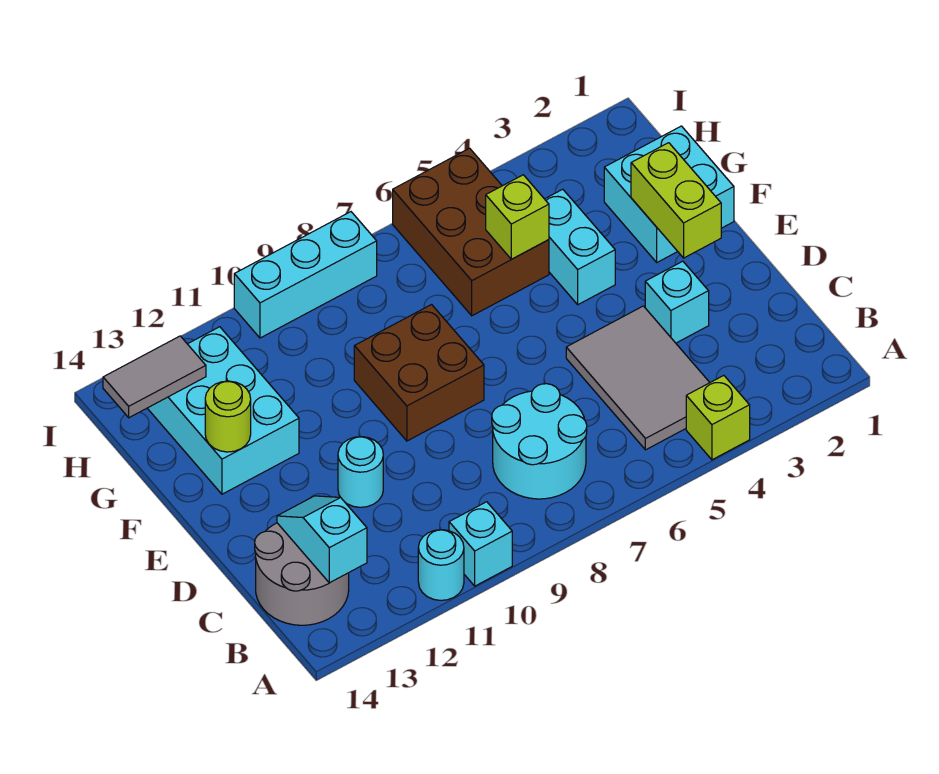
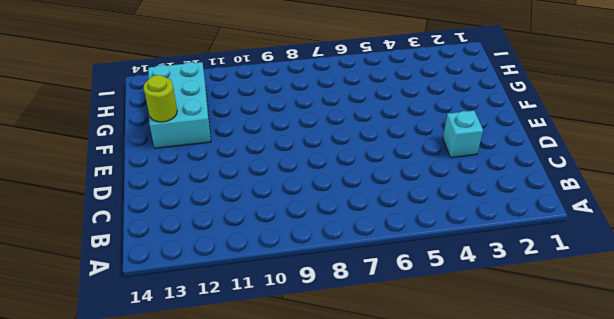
none -> lime brick A4 level 1
none -> cyan brick A10 level 1
none -> cyan round brick A11 level 1

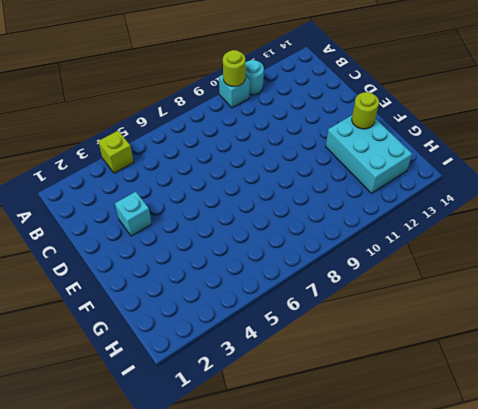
lime round brick A10 level 2 -> none
none -> grey tile B4:D5 level 1
none -> cyan round brick B7:C8 level 1
none -> grey round brick B13:C14 level 1

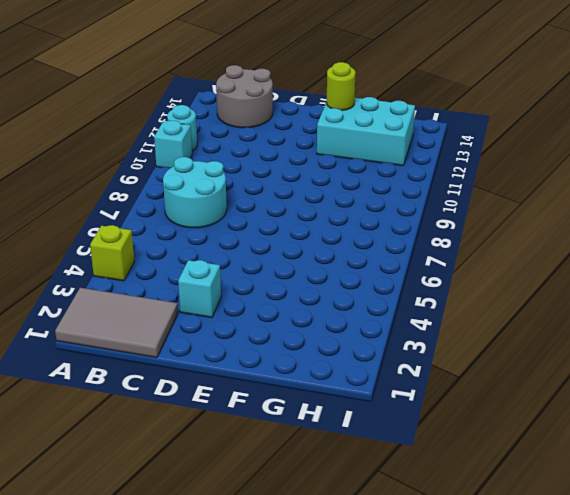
grey tile A1:C2 level 1 -> grey tile B4:D5 level 1
none -> cyan round brick D11 level 1
none -> brown brick E8:F9 level 1
none -> cyan brick F1:G2 level 1

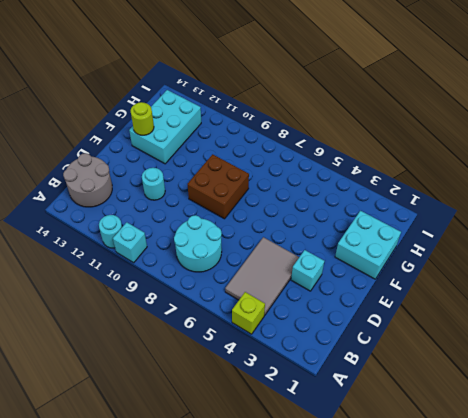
none -> cyan brick F4:G4 level 1
none -> brown brick G5:I6 level 1
none -> cyan brick I8:I10 level 1

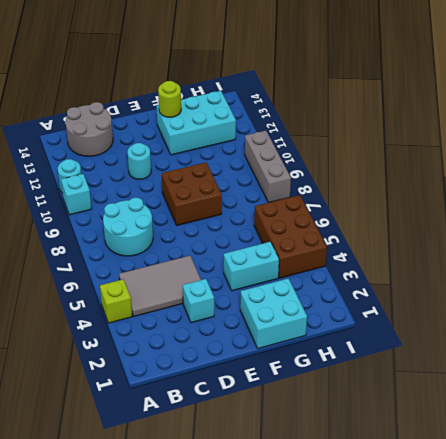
brown brick H4:I6 level 1 -> brown brick G5:I6 level 1
grey brick I8:I10 level 1 -> cyan brick I8:I10 level 1
none -> cyan slope B13:C13 level 2 top B
none -> lime brick E2:F2 level 2
none -> lime brick G5 level 2

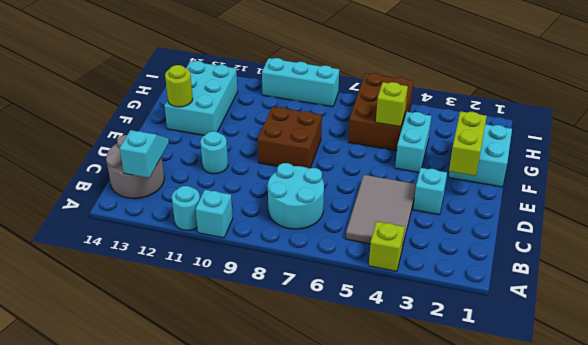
none -> grey tile H13:H14 level 2

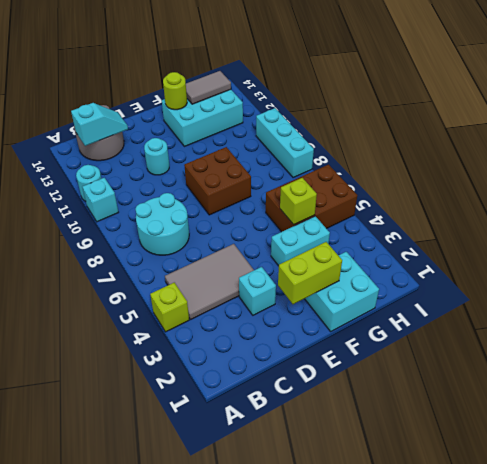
grey tile G13:H13 level 2 -> grey tile H13:H14 level 2

